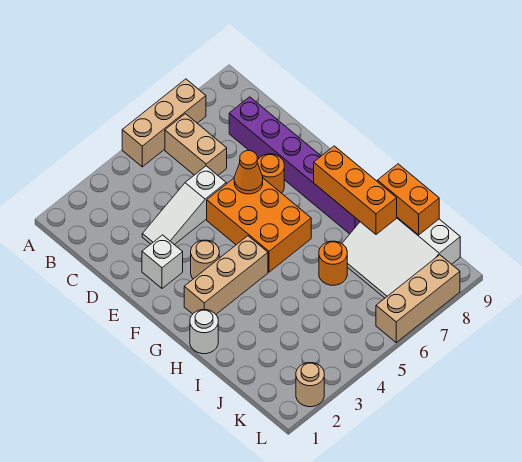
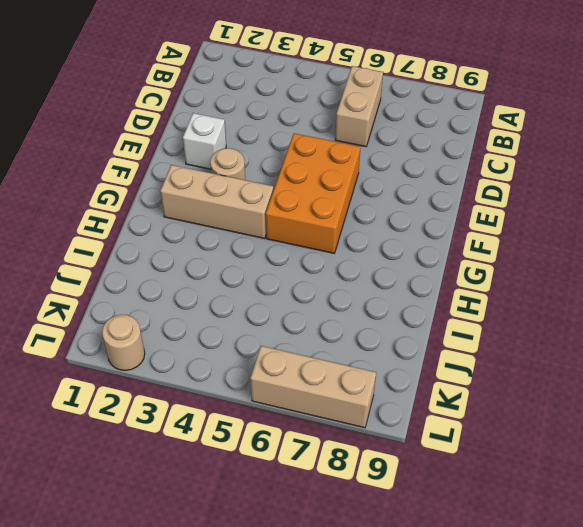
none -> tan brick A5:A7 level 1
none -> purple brick C8:H8 level 1
none -> white slope D3:D5 level 1 top 5

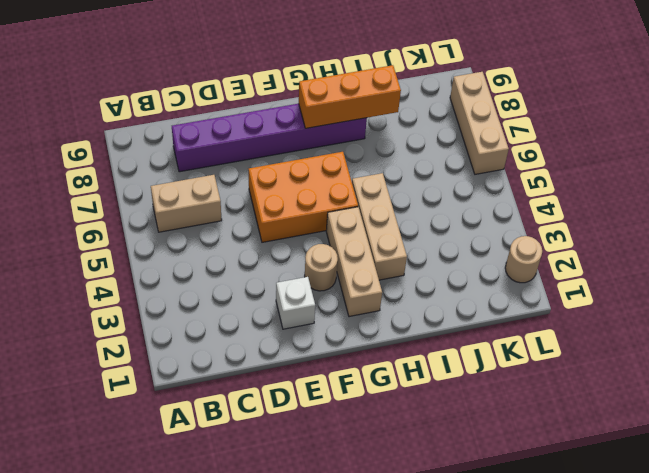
tan brick H3:H5 level 1 -> tan brick A5:A7 level 1
none -> white slope D3:D5 level 1 top 5
none -> orange round brick E7 level 1
none -> white round brick H1 level 1

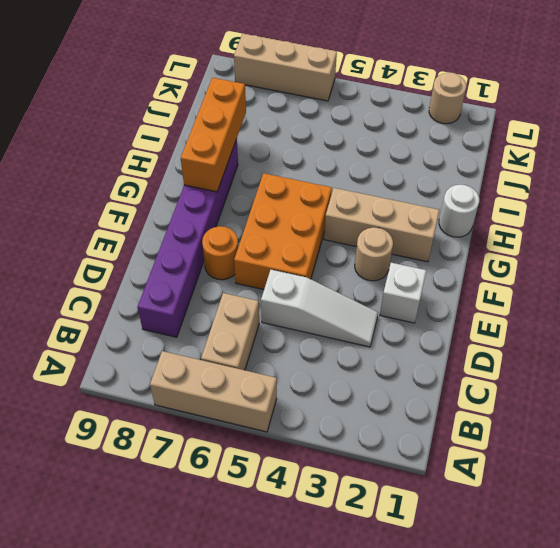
none -> orange round brick I6 level 1
none -> white slope I7:K9 level 1 top 9
none -> orange cone E6 level 2

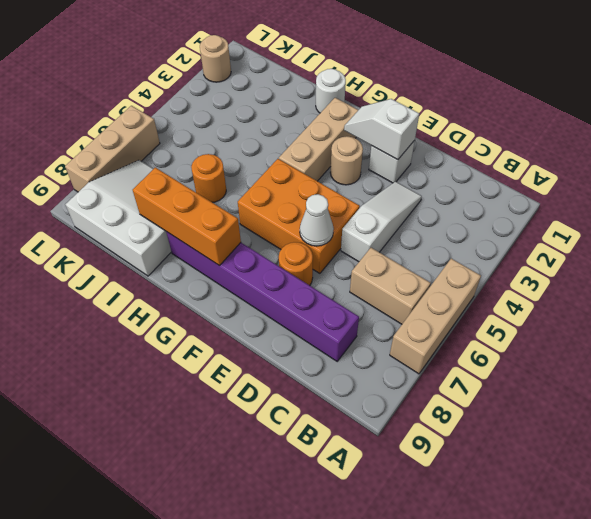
white slope E2:F2 level 2 top E -> none
white cone E6 level 2 -> orange cone E6 level 2
none -> orange brick I9:J9 level 2

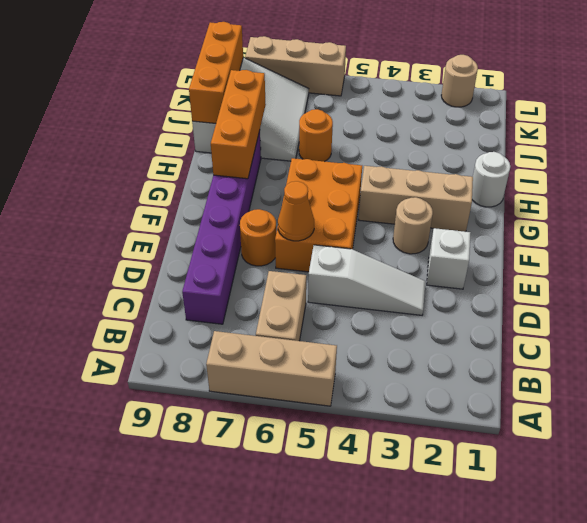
orange brick I9:K9 level 2 -> orange brick I9:J9 level 2

